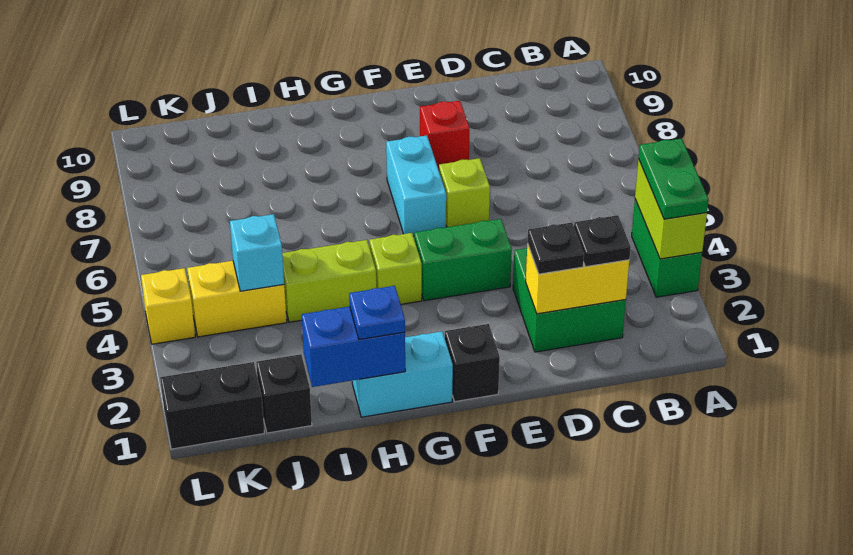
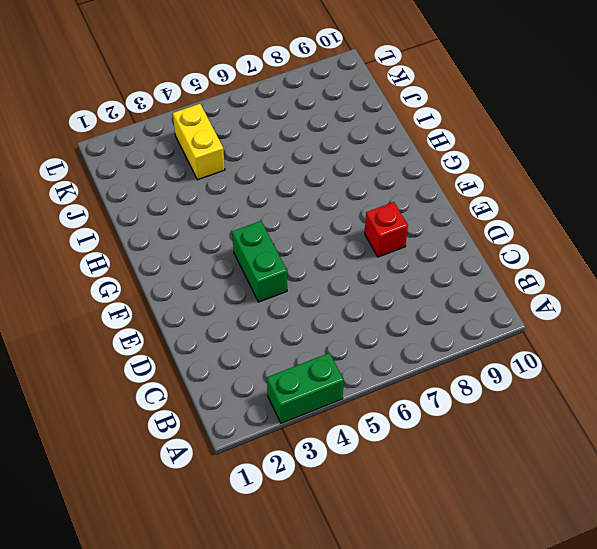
none -> green brick C2:D3 level 1
none -> lime brick E6 level 1
none -> black brick F1 level 1

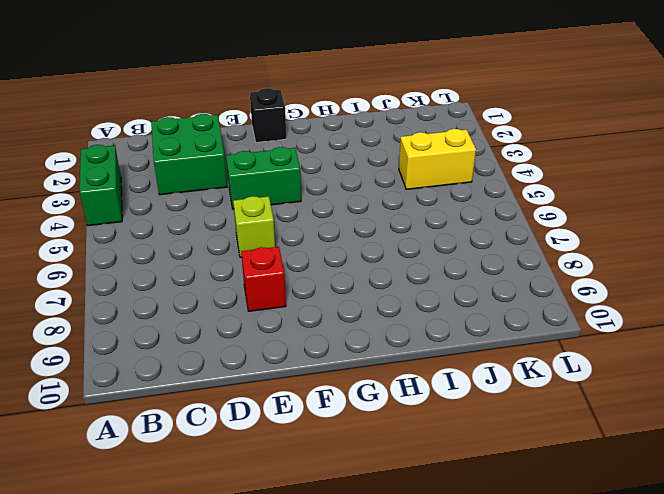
none -> cyan brick F6:F7 level 1
none -> cyan brick G1:H1 level 1
none -> lime brick G4 level 1

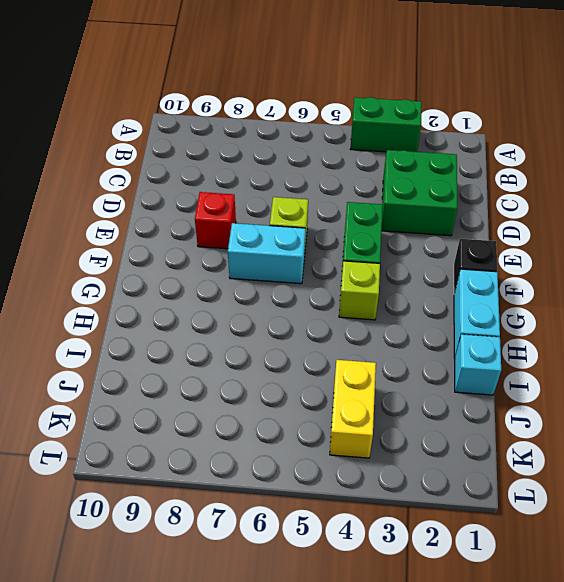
cyan brick I1 level 1 -> cyan brick J4 level 2
none -> lime brick H4:I4 level 1
none -> black brick J1 level 1
none -> black brick K1:L1 level 1

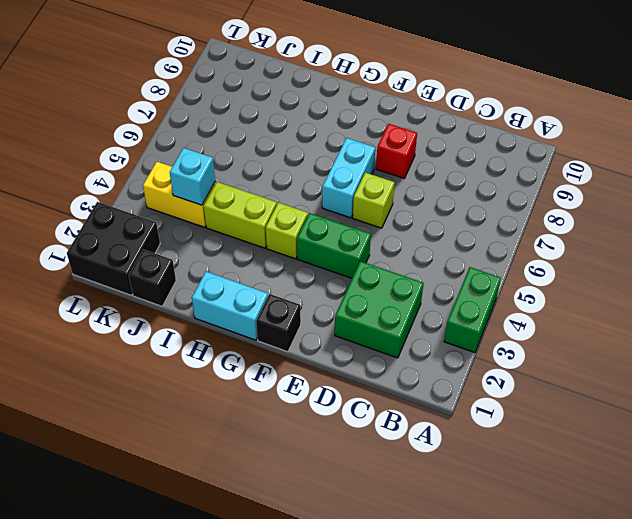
black brick K1:L2 level 1 -> black brick K1:L1 level 1
none -> yellow brick L4 level 1
none -> lime brick A3:A4 level 2
none -> yellow brick C2:D2 level 2

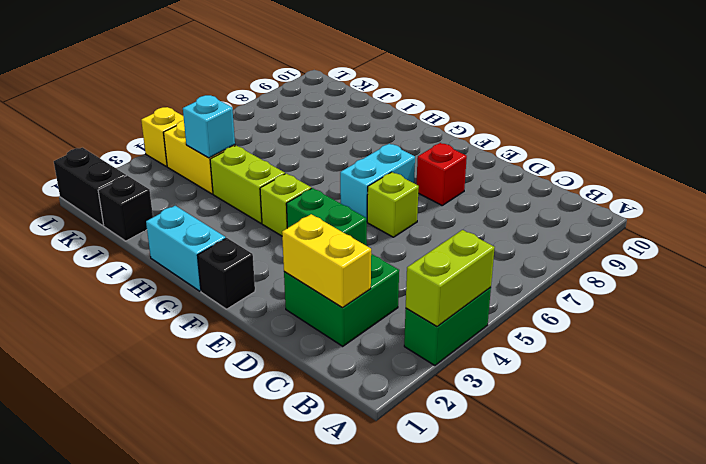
none -> blue brick H1:I1 level 2
none -> green plate A3:A4 level 3
none -> black plate C2 level 3

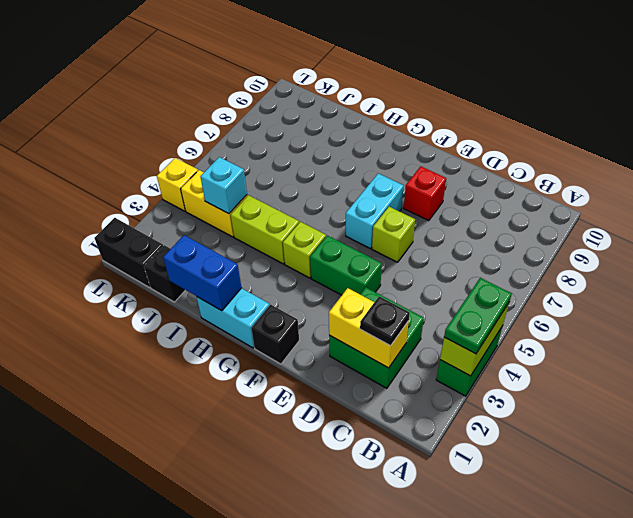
none -> black plate D2 level 3
none -> blue plate H1 level 3

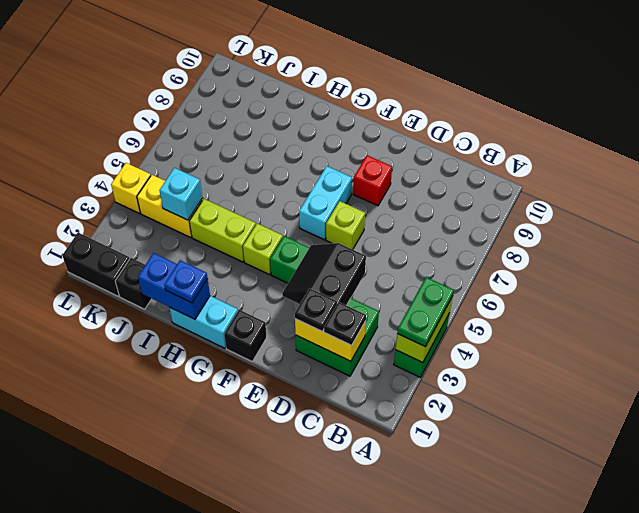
black slope D3:E4 level 2 top D -> none

